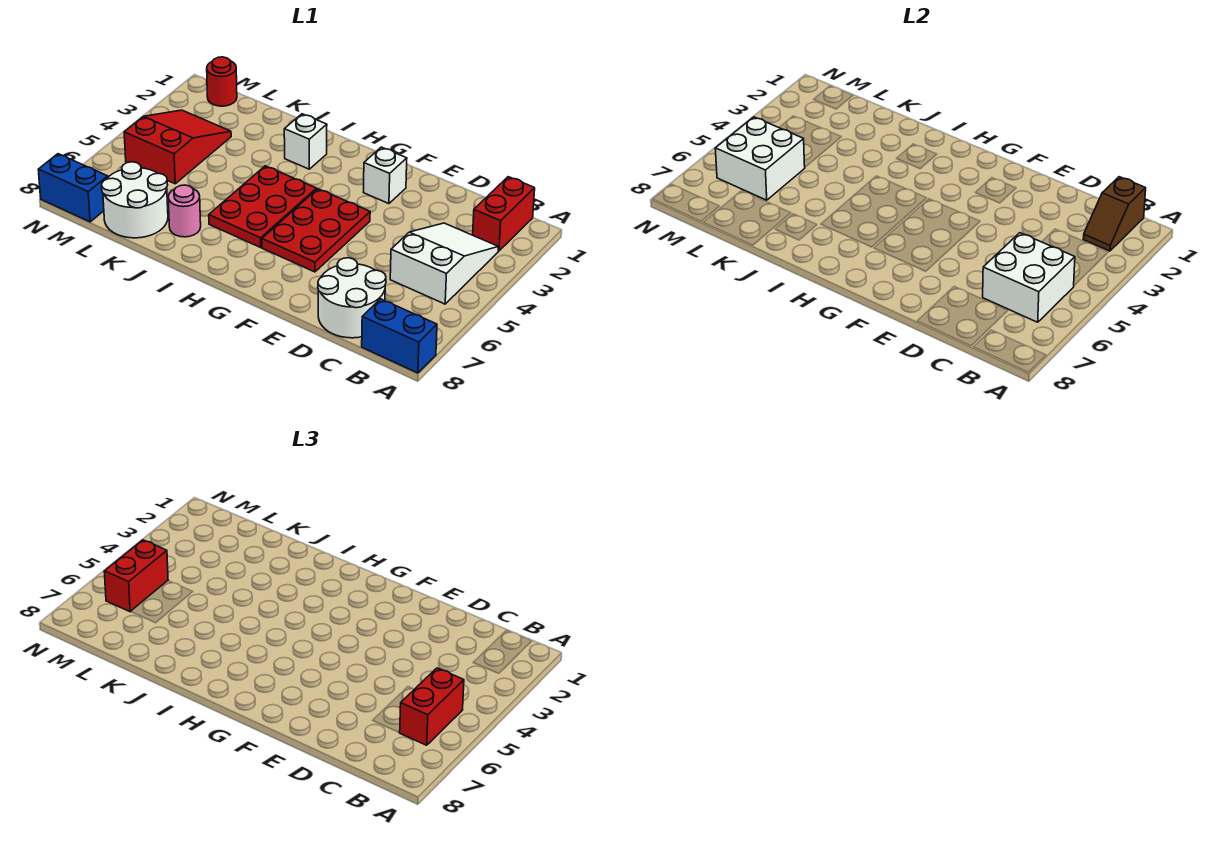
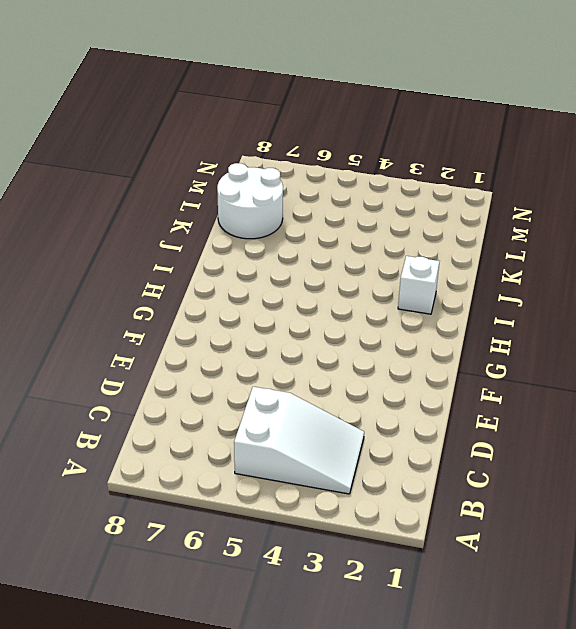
none -> blue brick A8:B8 level 1
none -> red brick B1:B2 level 1
none -> white round brick C7:D8 level 1

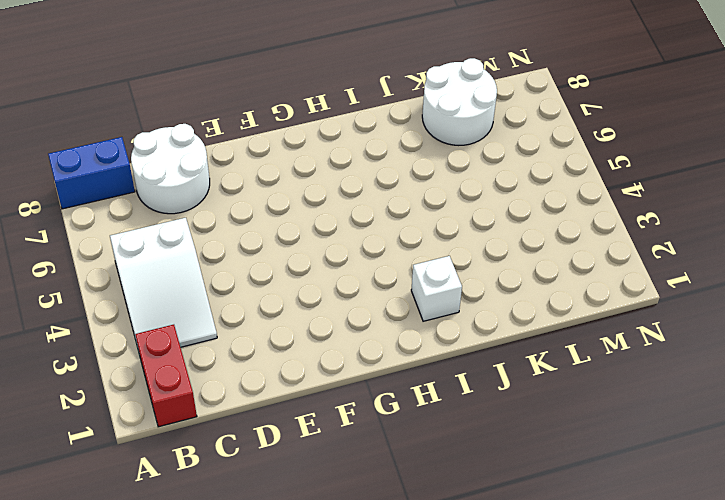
none -> white brick F2 level 1
none -> red plate F4:G6 level 1
none -> red plate H4:I6 level 1

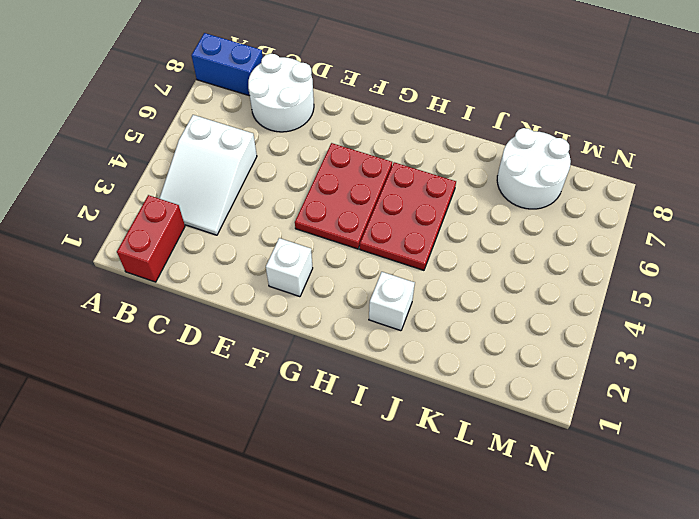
none -> pink round brick J7 level 1
none -> red slope L3:M5 level 1 top 5
none -> red round brick M1 level 1

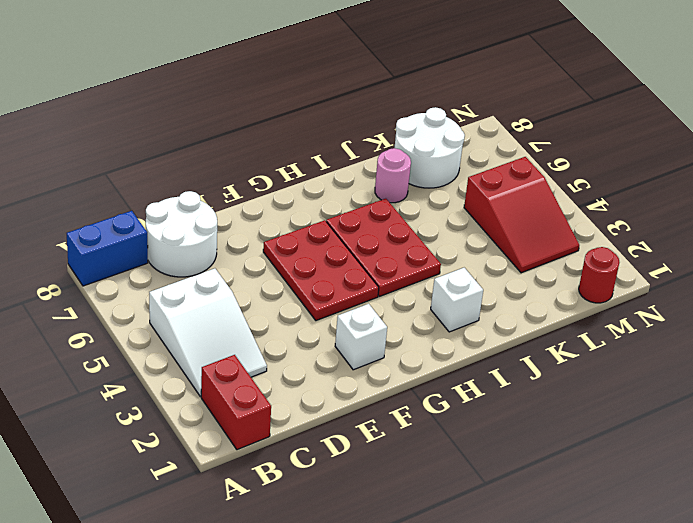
none -> blue brick M8:N8 level 1
none -> brown slope B1:B2 level 2 top 1
none -> white brick B5:C6 level 2

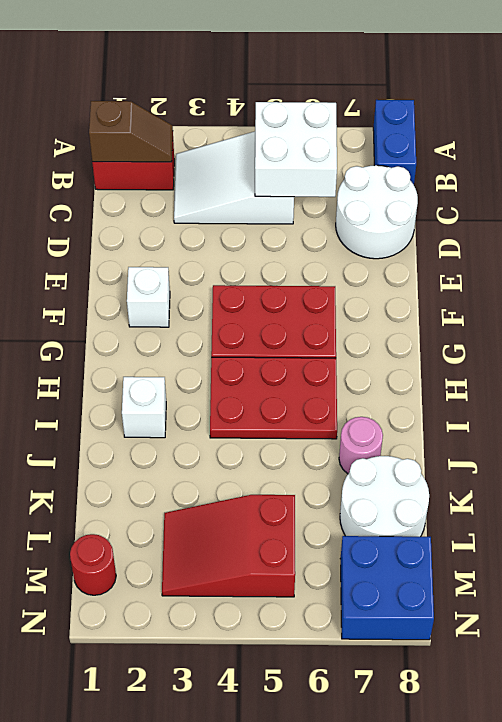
blue brick M7:N8 level 1 -> blue brick M8:N8 level 1
none -> white brick L5:M6 level 2
none -> red brick B5:B6 level 3
none -> red brick M5:M6 level 3

